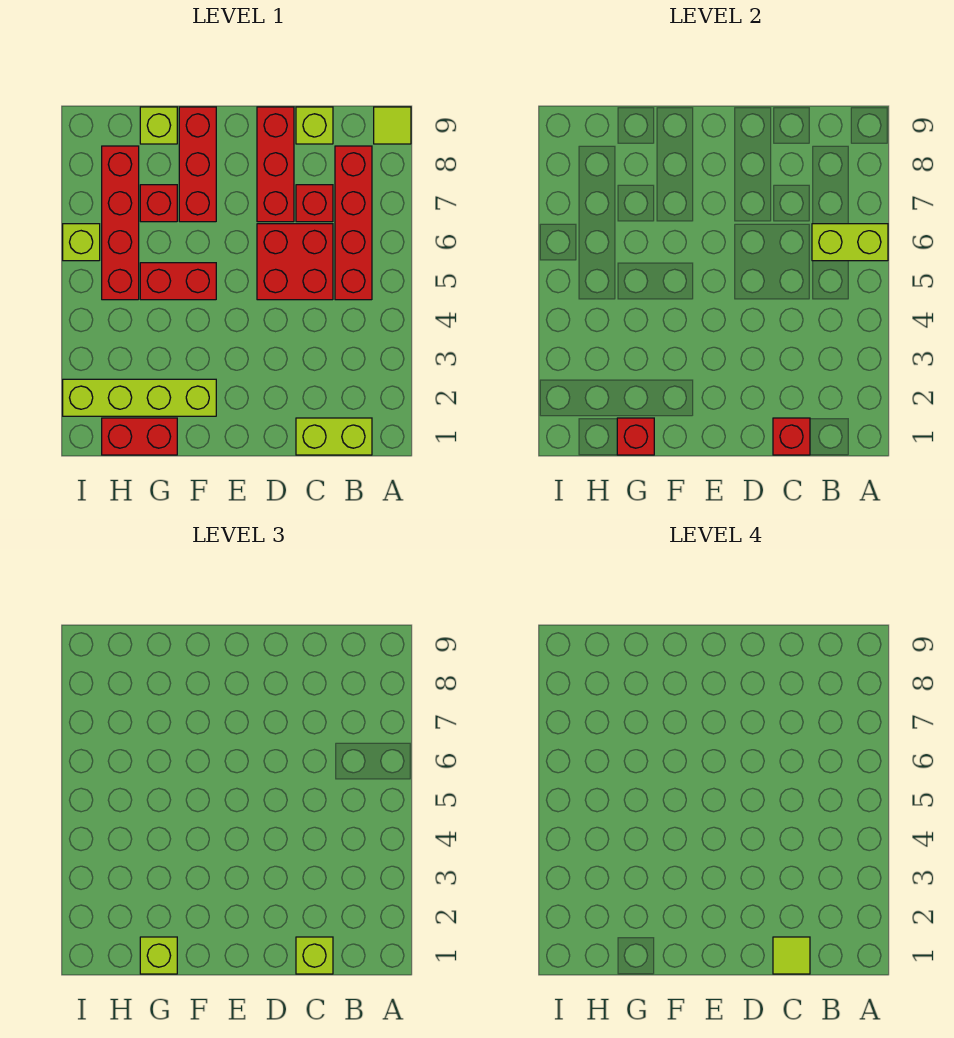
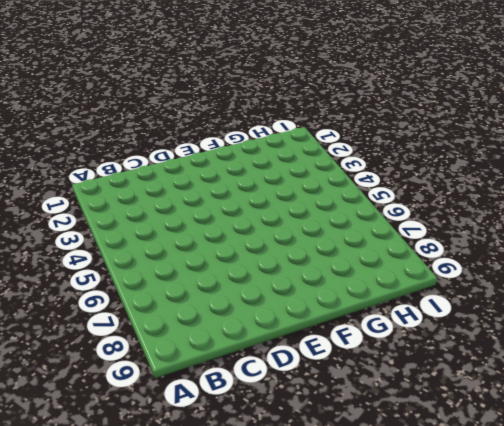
none -> lime tile A9 level 1
none -> lime brick B1:C1 level 1
none -> red brick B5:B8 level 1

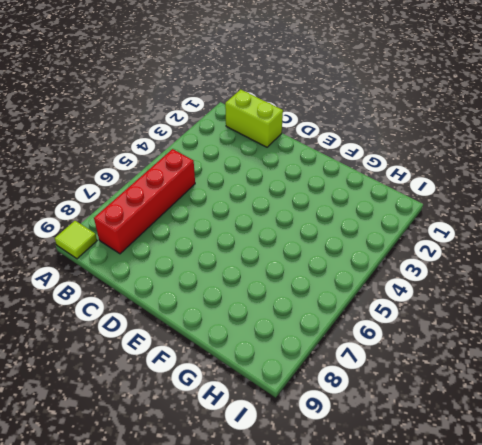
none -> red brick C5:D6 level 1
none -> red brick C7 level 1
none -> lime brick C9 level 1

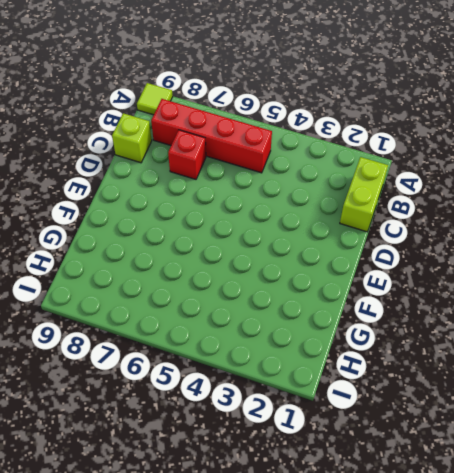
none -> red brick C5:D6 level 1
none -> red brick D7:D9 level 1
none -> lime brick F2:I2 level 1

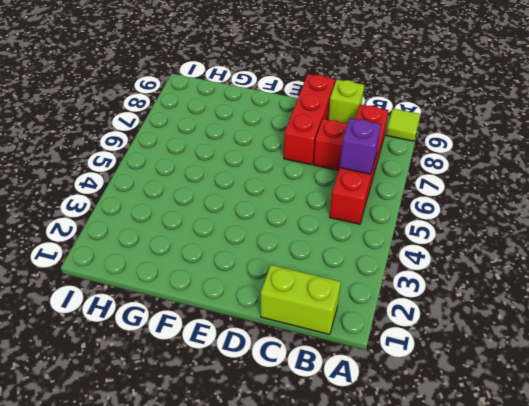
purple brick B6 level 2 -> lime brick A6:B6 level 2
none -> red brick C5:D6 level 1
none -> lime brick F2:I2 level 1
none -> red brick F5:G5 level 1

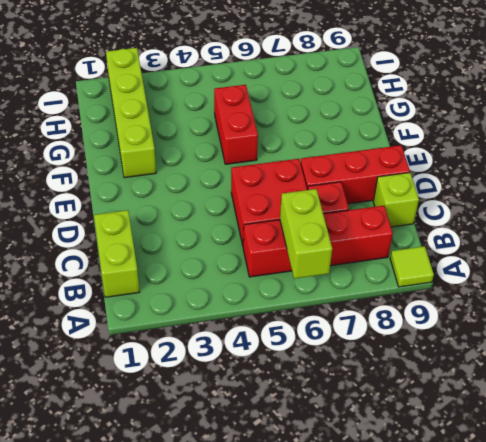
none -> red brick F7:F9 level 1
none -> red brick G1:H1 level 1
none -> red brick G7 level 1

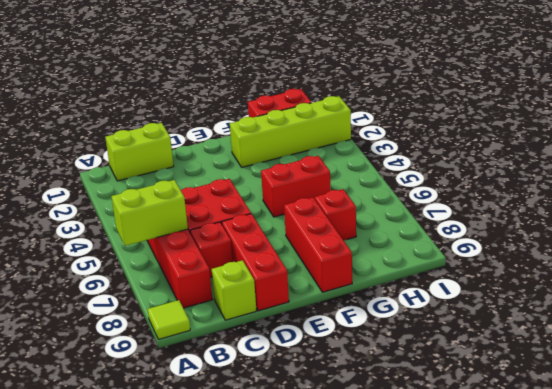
none -> lime brick G9 level 1
none -> red brick H5:H8 level 1
none -> lime brick I6 level 1

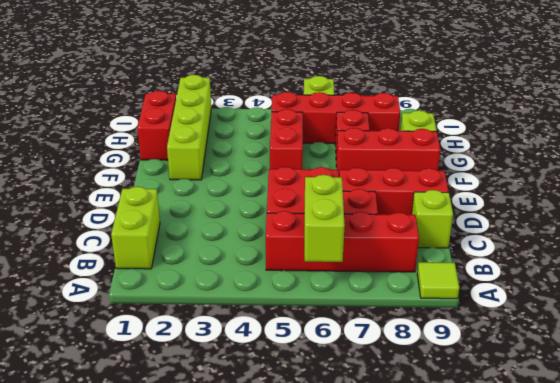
none -> red brick C1 level 2
none -> red brick G1 level 2
none -> lime brick C1 level 3

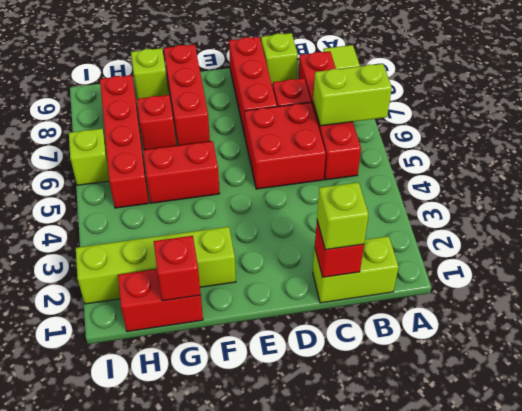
none -> lime brick G1 level 3
none -> lime tile C1 level 4

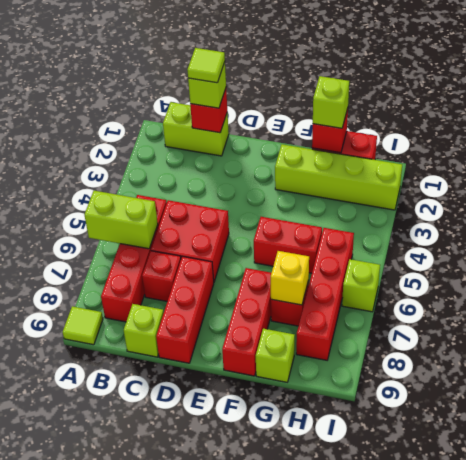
yellow brick G7 level 2 -> none

